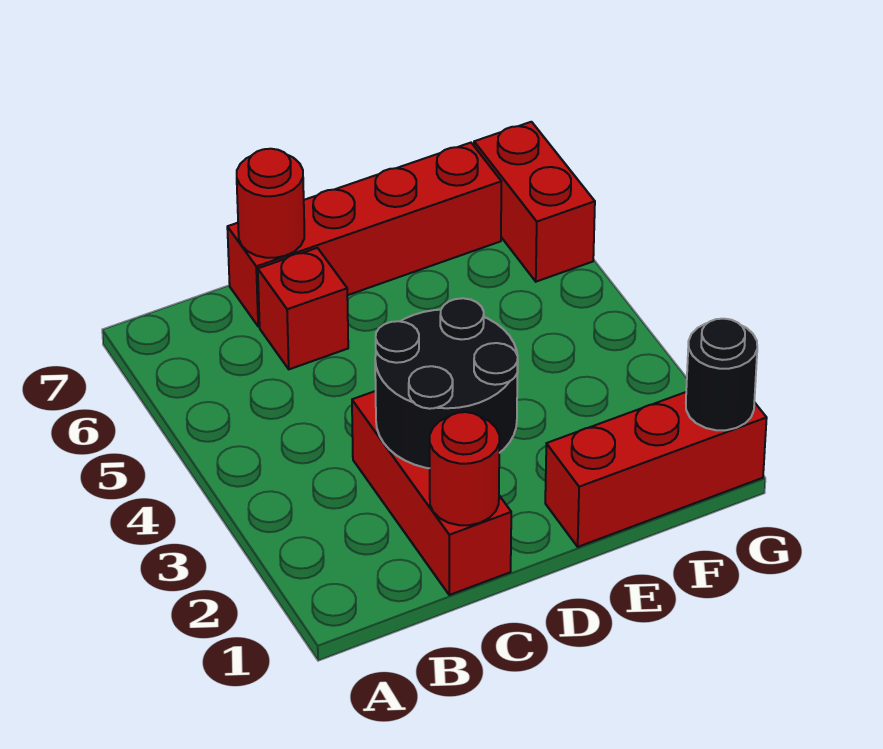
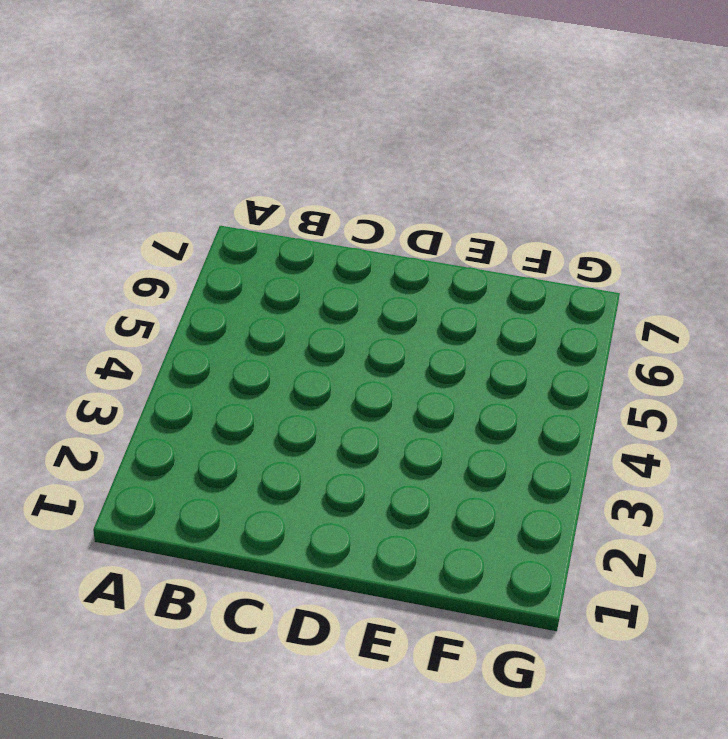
none -> red brick C1:C3 level 1
none -> red brick C6 level 1

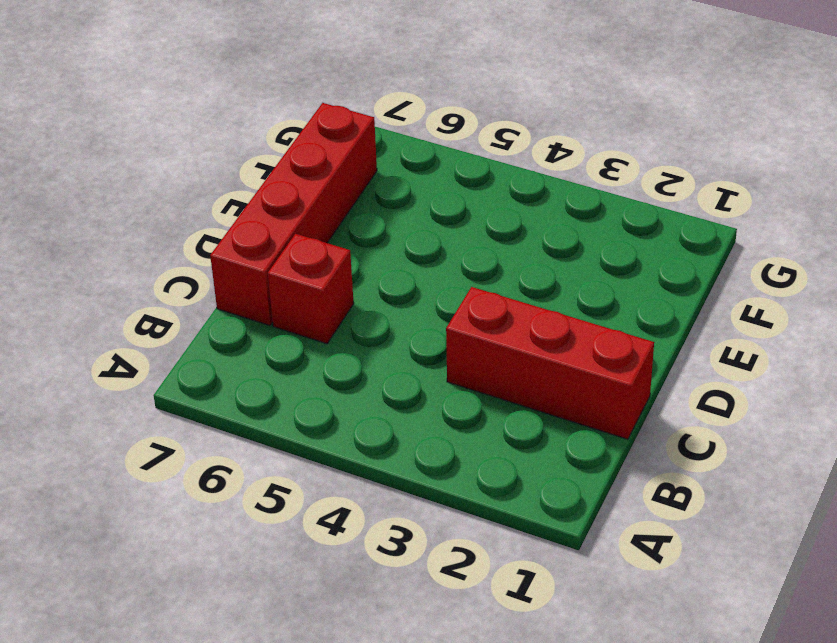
none -> red brick E1:G1 level 1
none -> red brick G6:G7 level 1

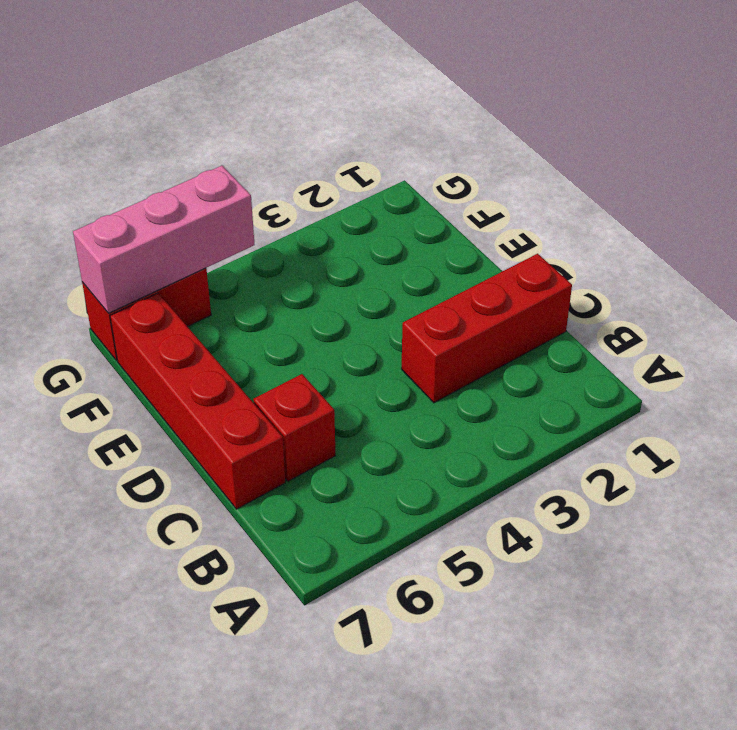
pink brick G5:G7 level 2 -> none
none -> red brick E1:G1 level 1
none -> red round brick C1 level 2

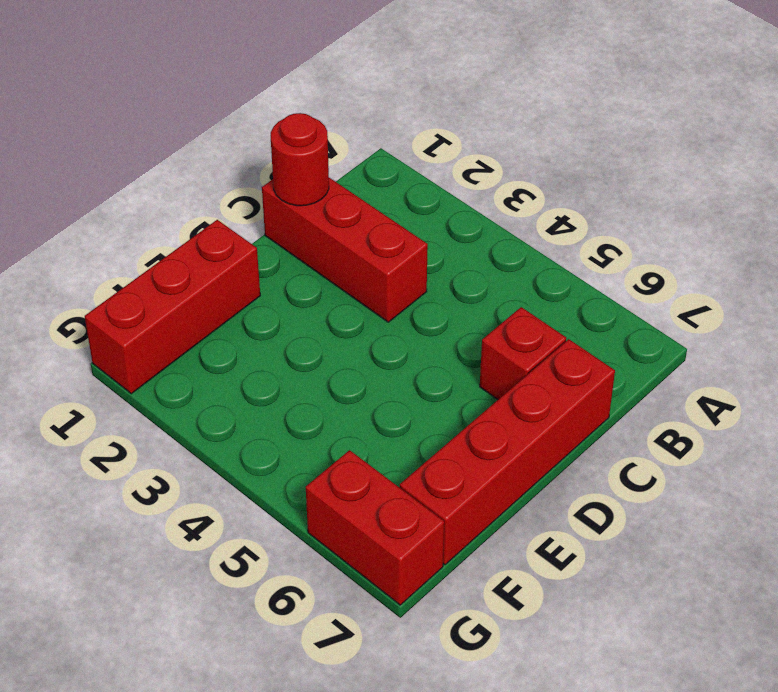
none -> black round brick C2:D3 level 2
none -> red round brick C7 level 2

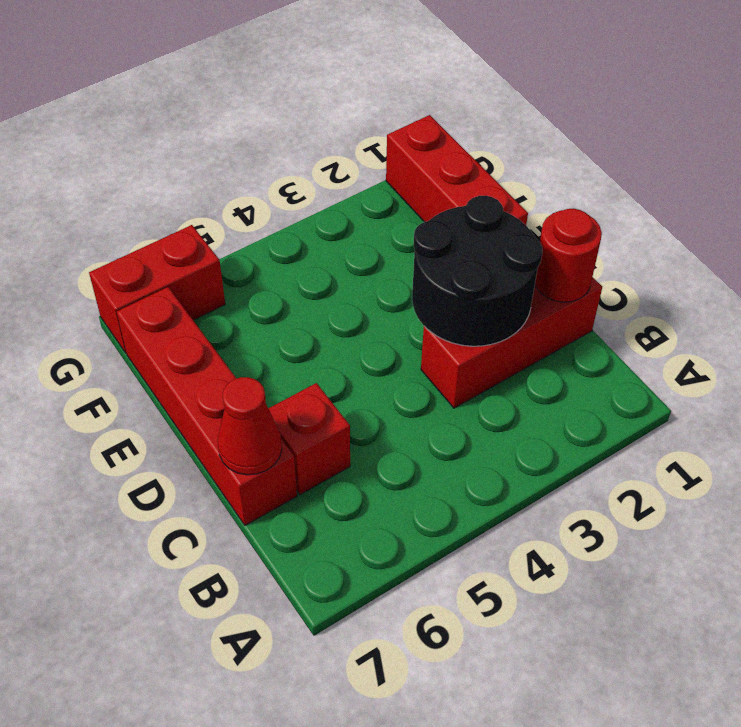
red cone C7 level 2 -> red round brick C7 level 2
none -> black round brick G1 level 2

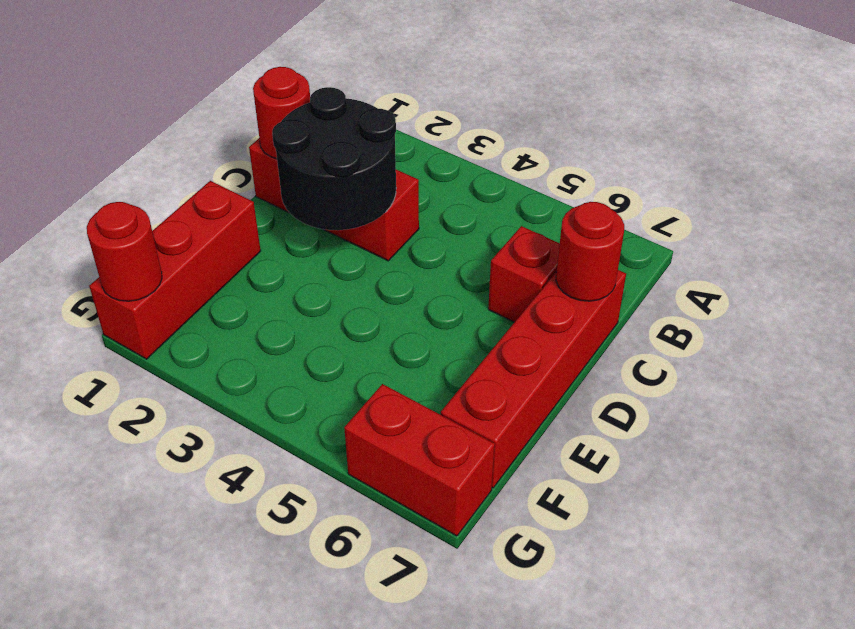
red round brick G1 level 2 -> black round brick G1 level 2

